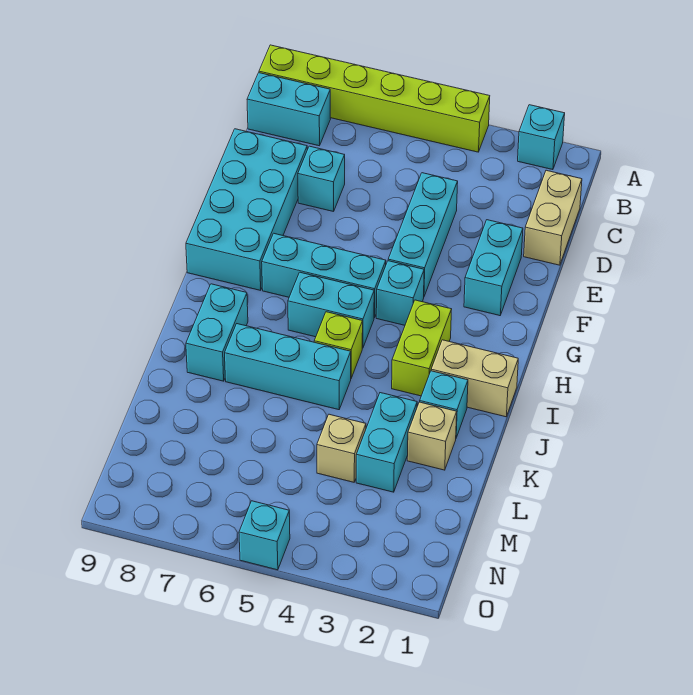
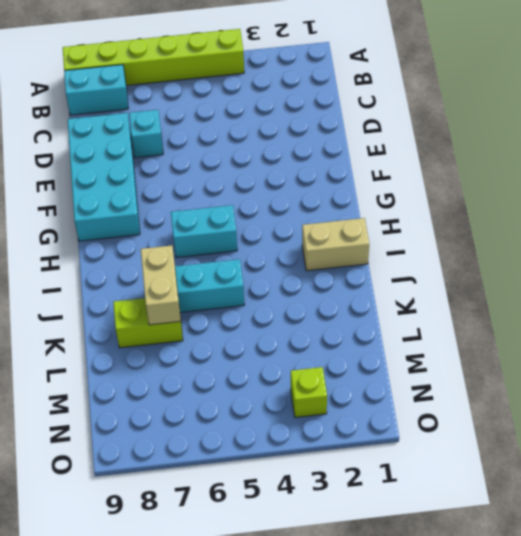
tan brick J7:K7 level 2 -> tan brick C1:D1 level 1
lime brick K7:K8 level 1 -> lime brick H3:I3 level 1
lime brick N3 level 1 -> lime brick I5 level 1
none -> cyan brick A2 level 1
none -> cyan brick D4:F4 level 1
none -> cyan brick E2:F2 level 1

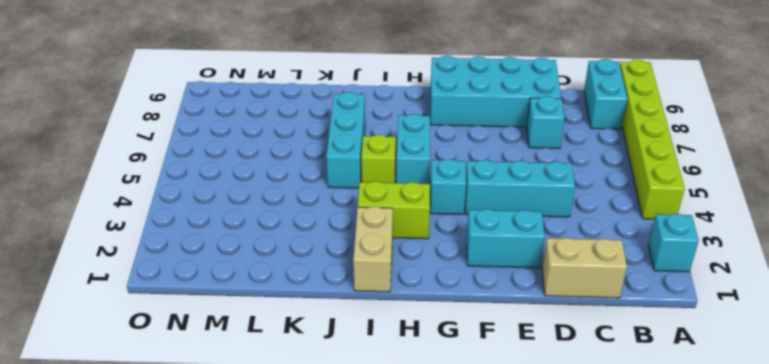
none -> cyan brick G5:G7 level 1
none -> cyan brick I8:J8 level 1
none -> cyan brick J2 level 1

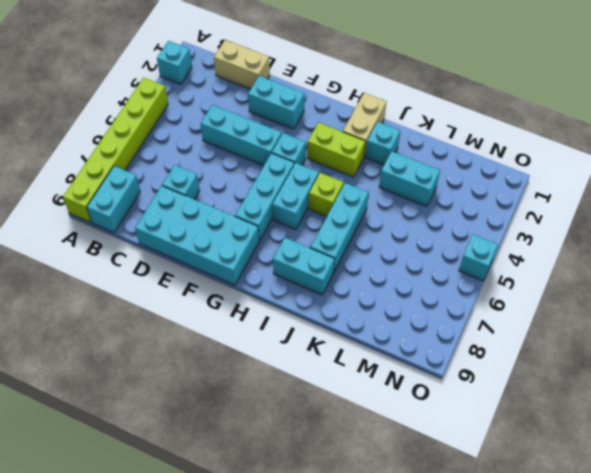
none -> tan brick K2 level 1
none -> tan brick L4 level 1

